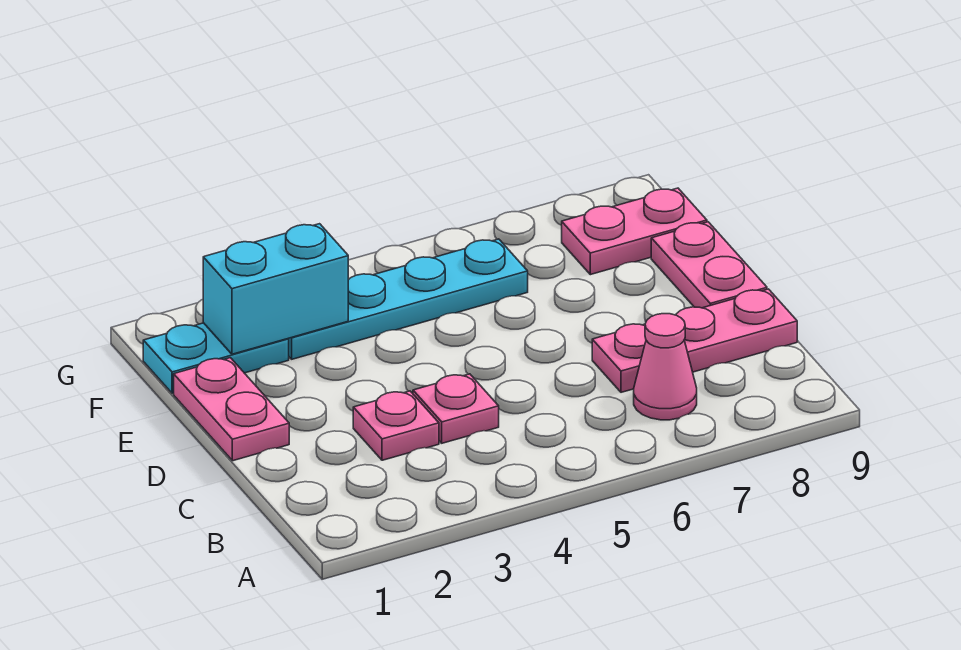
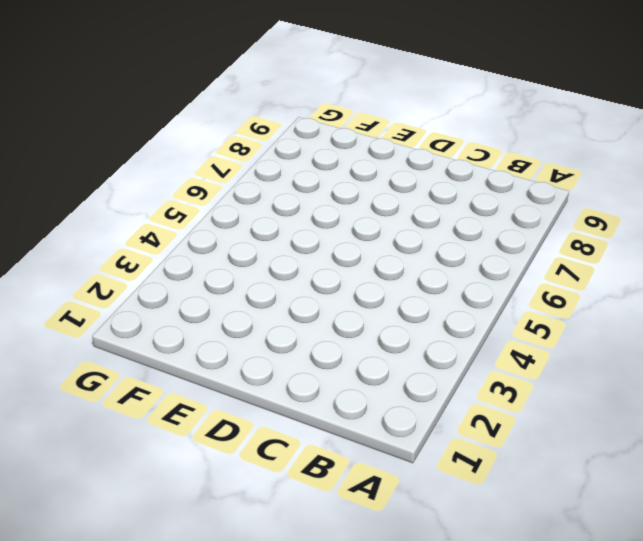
none -> pink cone B7 level 1
none -> pink plate C3 level 1

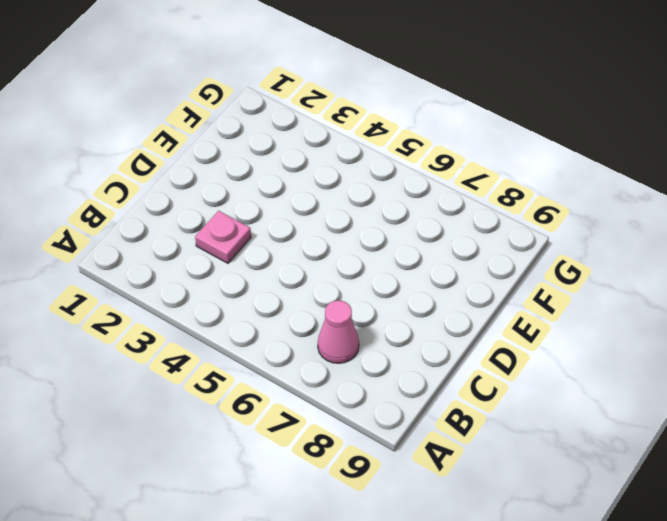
none -> pink plate C4 level 1
none -> pink plate C7:C9 level 1

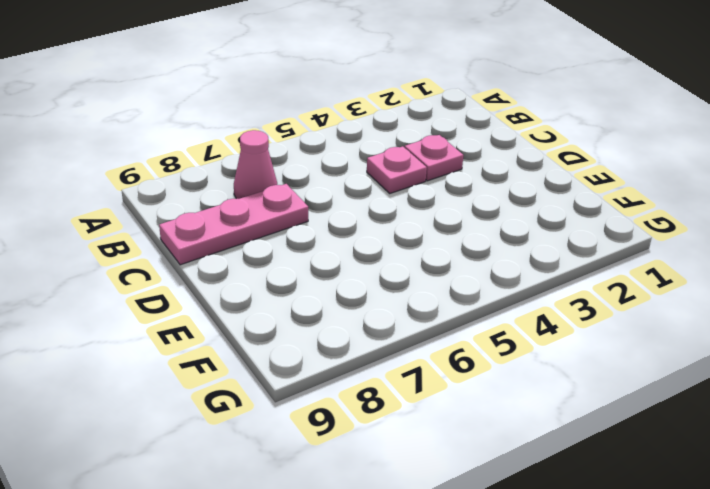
none -> pink plate D1:E1 level 1
none -> pink plate D9:E9 level 1

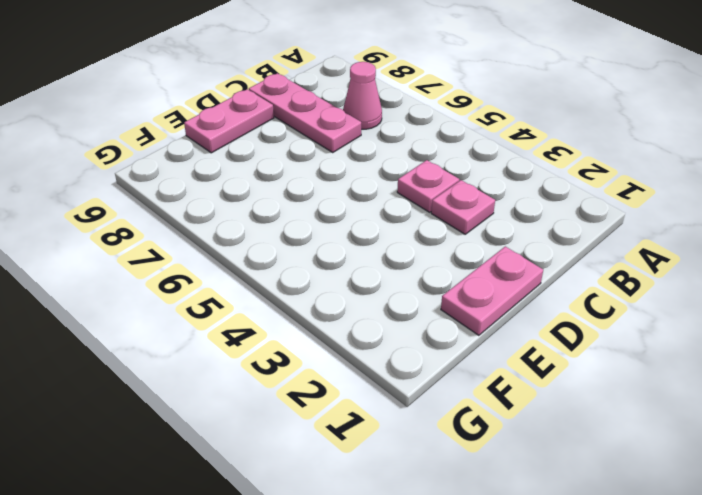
none -> cyan plate F1:F2 level 1
none -> cyan plate F3:F6 level 1

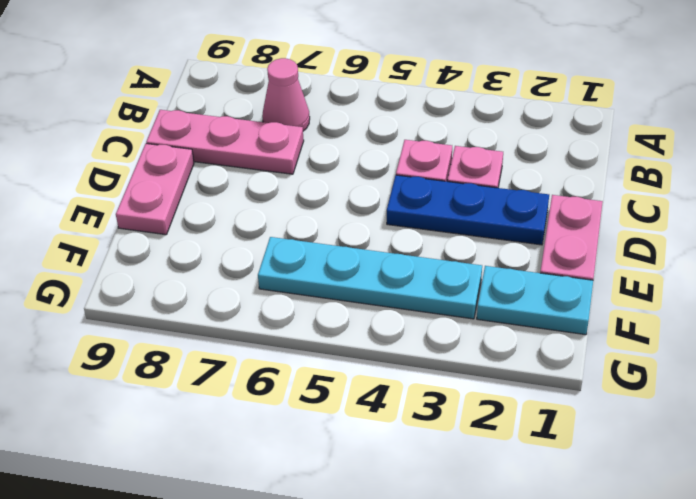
blue plate D2:D4 level 1 -> none
none -> pink plate F8:F9 level 1
none -> cyan brick F2:F3 level 2

